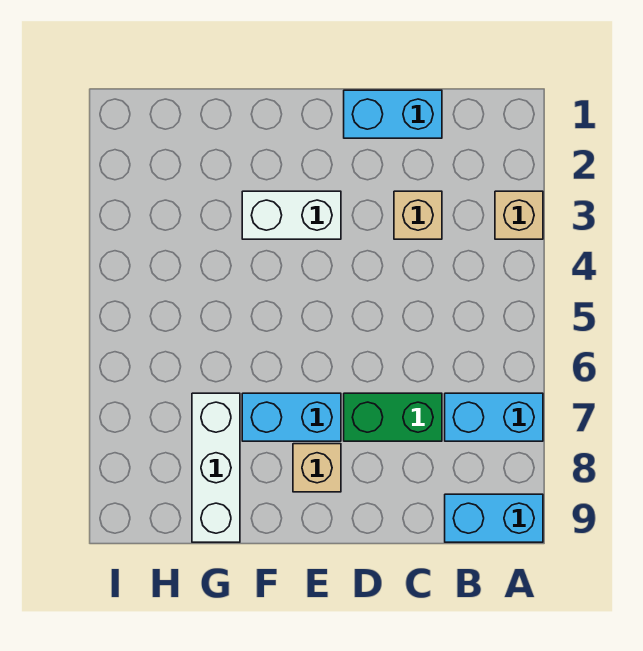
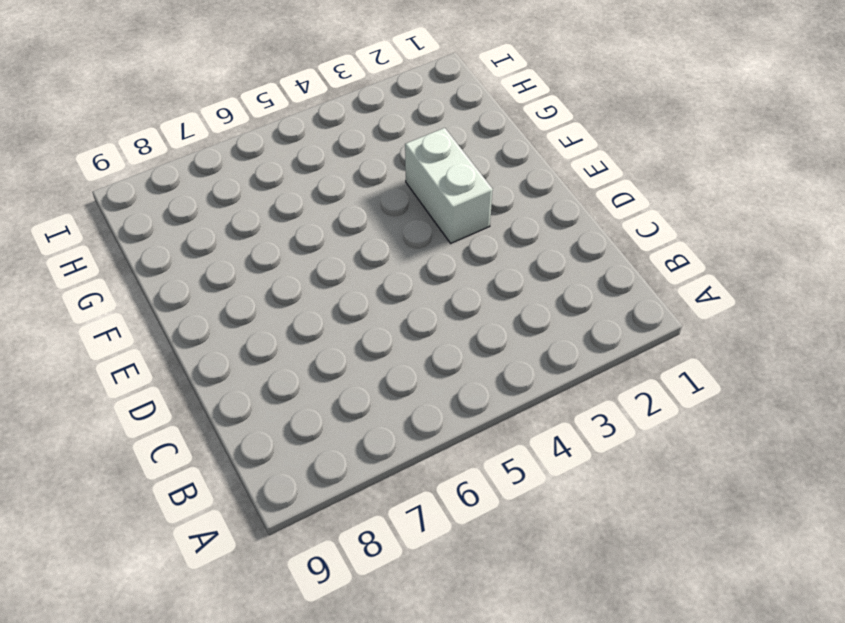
none -> tan brick A3 level 1
none -> cyan brick A7:B7 level 1

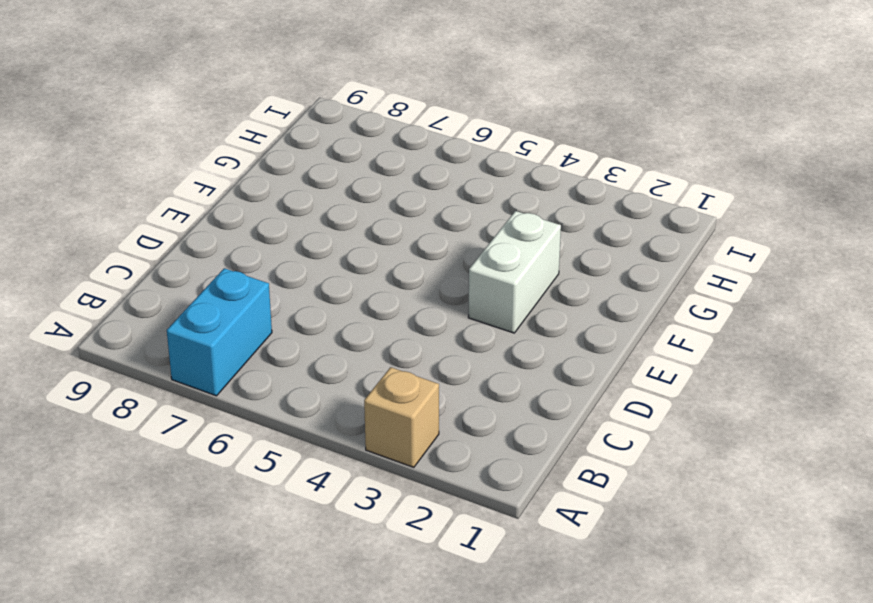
none -> cyan brick A9:B9 level 1
none -> cyan brick C1:D1 level 1

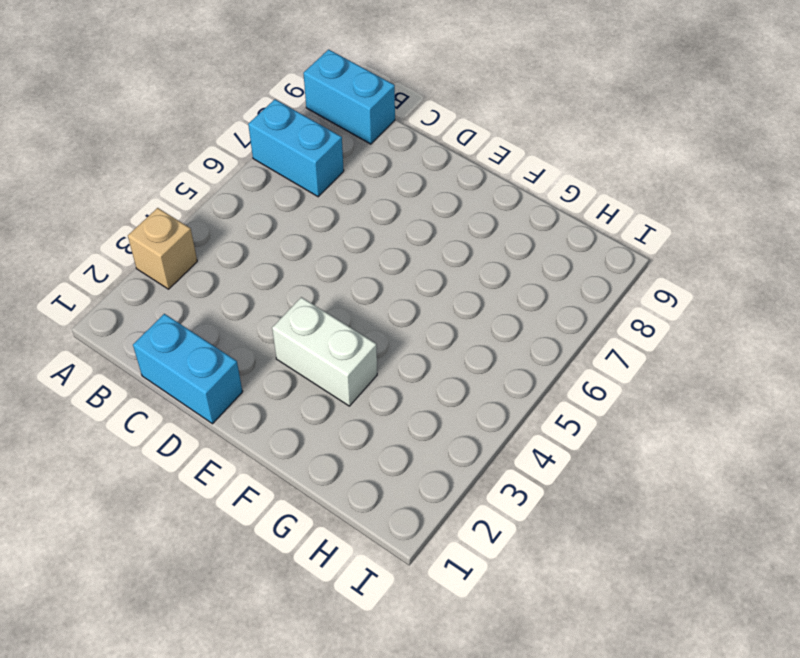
none -> tan brick C3 level 1
none -> green brick C7:D7 level 1

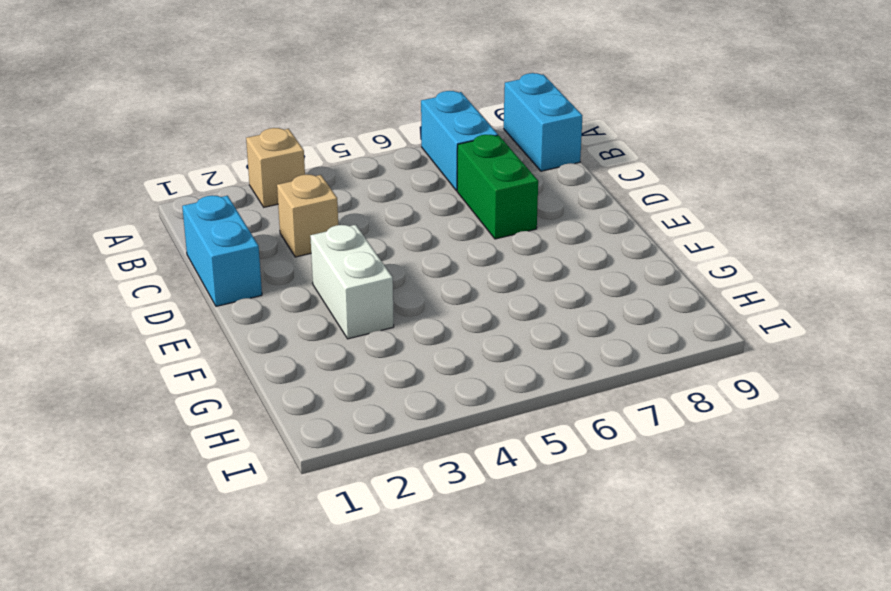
none -> cyan brick E7:F7 level 1
none -> tan brick E8 level 1

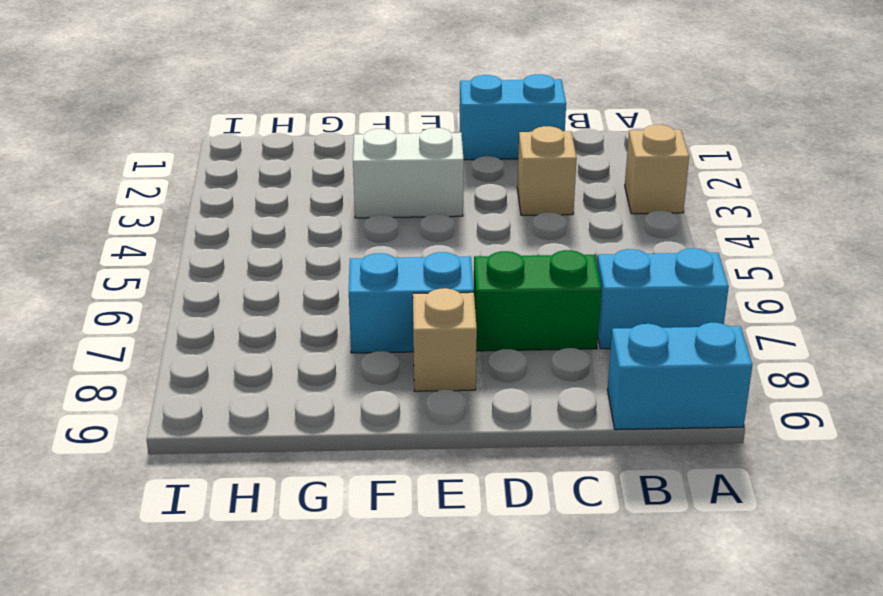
none -> white brick G7:G9 level 1

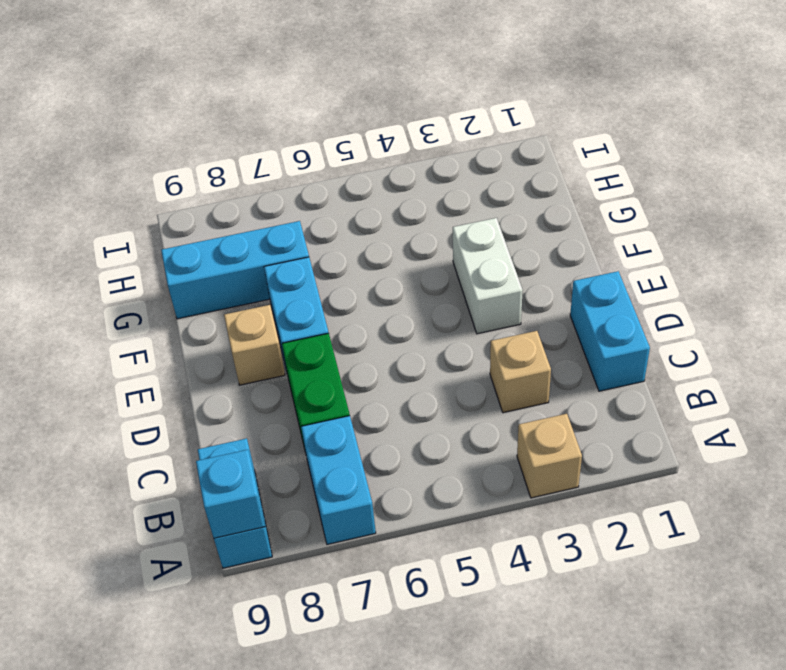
cyan brick A9 level 2 -> none
cyan brick G7:G9 level 1 -> white brick G7:G9 level 1

